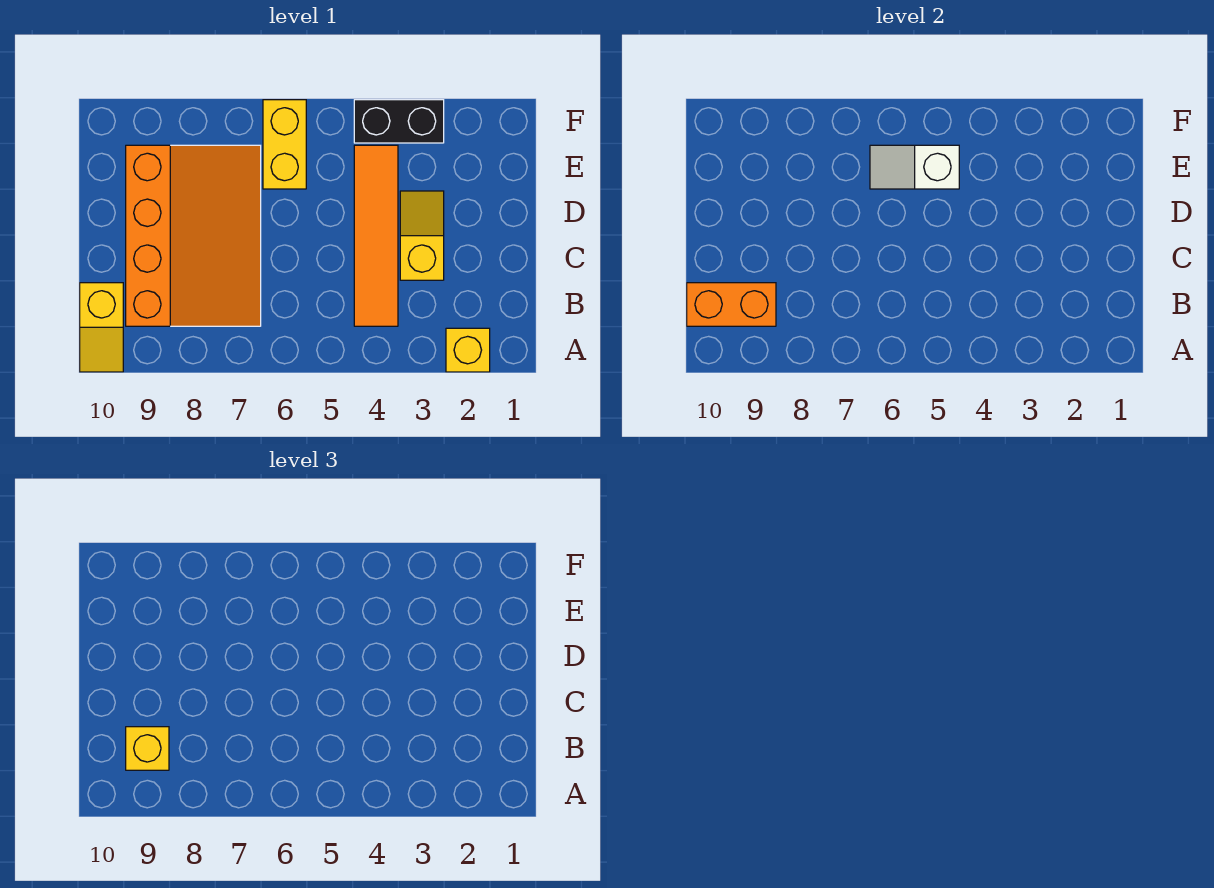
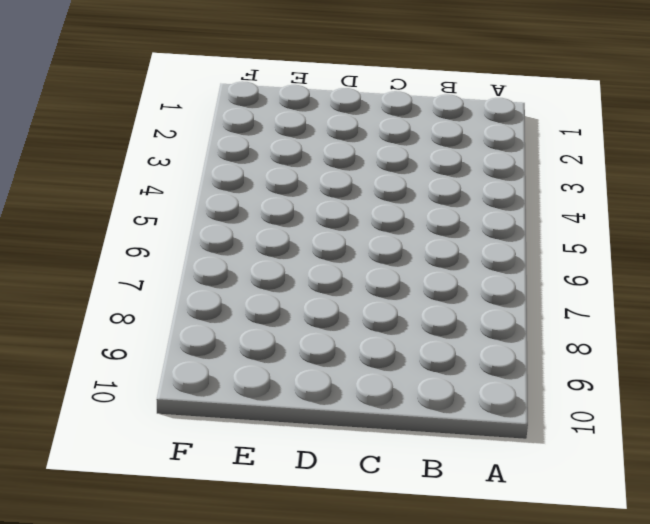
none -> yellow brick A2 level 1
none -> yellow slope A10:B10 level 1 top B

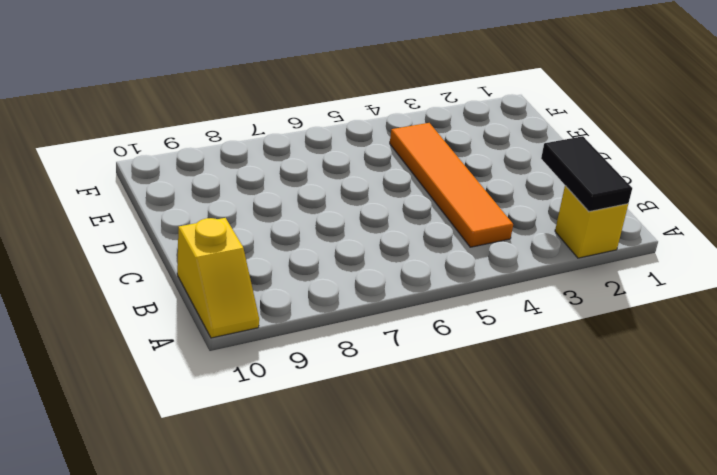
black tile A2:B2 level 2 -> none
none -> orange slope B7:E9 level 1 top 9
none -> yellow slope C3:D3 level 1 top C

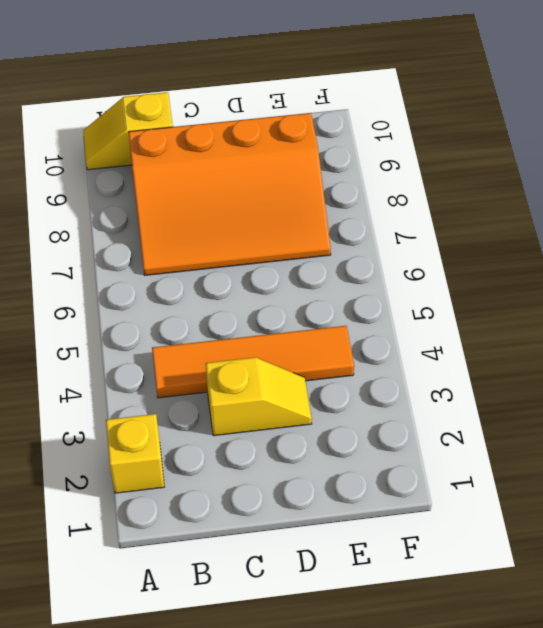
none -> yellow brick E6:F6 level 1
none -> black brick F3:F4 level 1

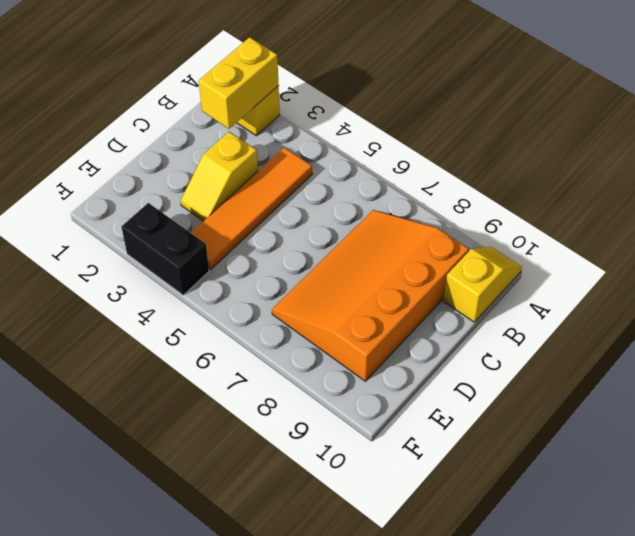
yellow brick A2:B2 level 2 -> yellow brick E6:F6 level 1
none -> orange brick B9:B10 level 2
none -> white slope E5:E6 level 2 top 5

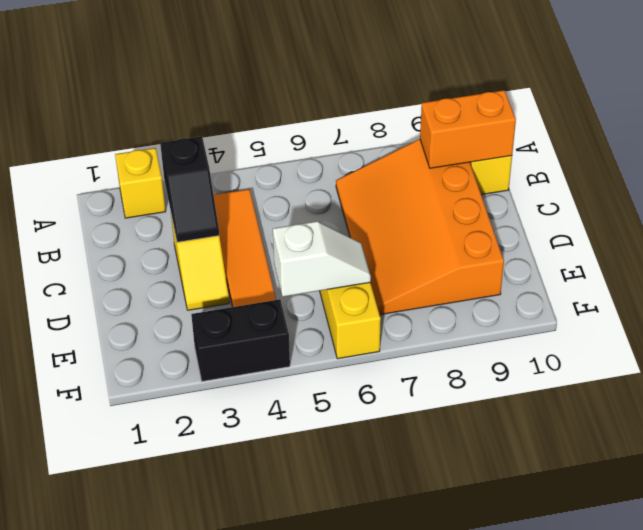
black slope B3:C3 level 2 top B -> none
none -> yellow brick B9 level 3

